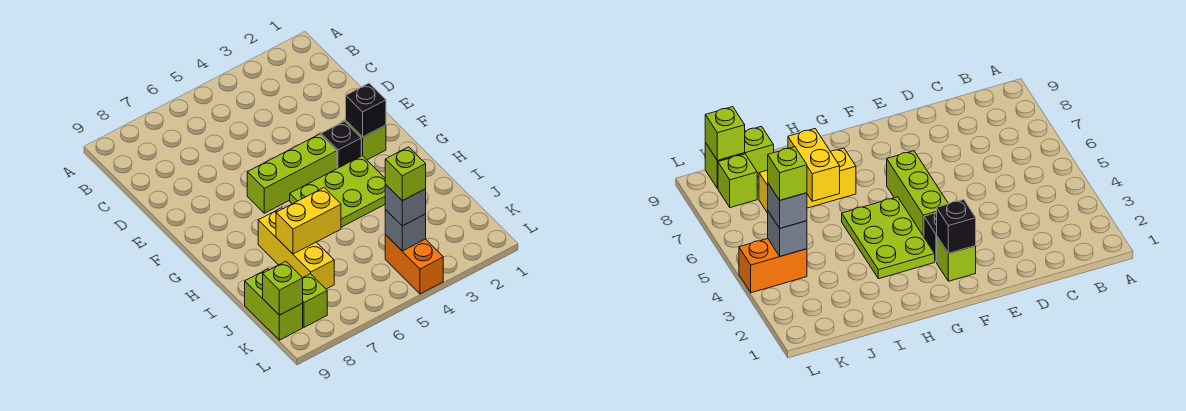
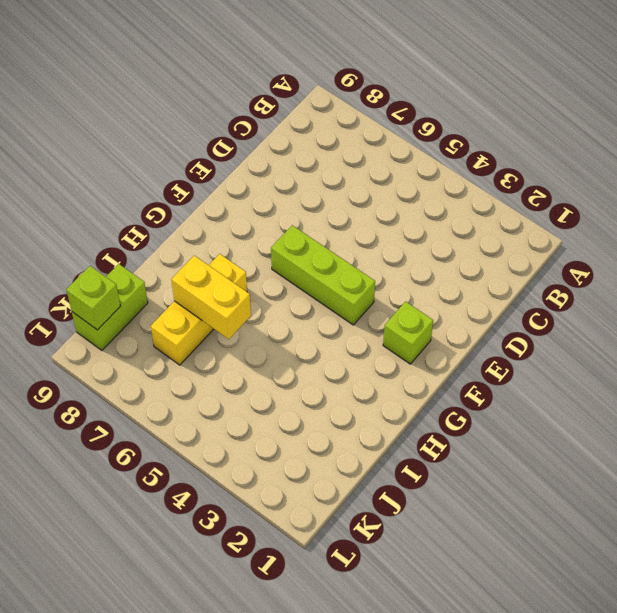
none -> black brick F3 level 1
none -> lime plate G3:H5 level 1
none -> orange brick K4:L4 level 1

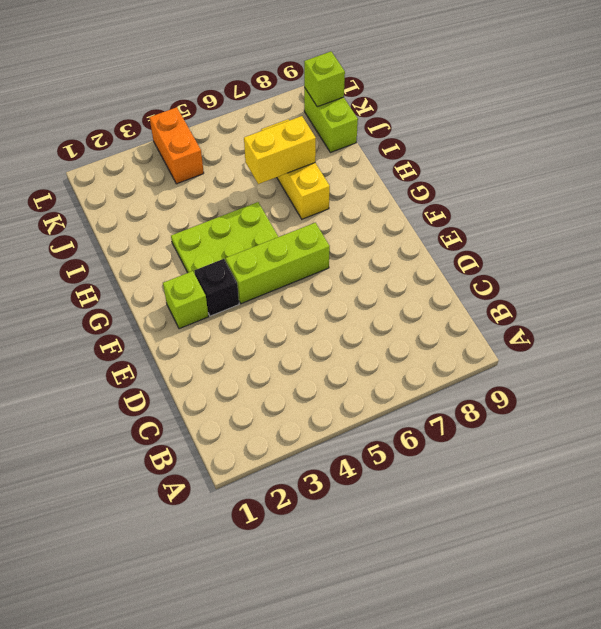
none -> lime brick K8 level 1
none -> black brick F2 level 2
none -> grey brick K4 level 2

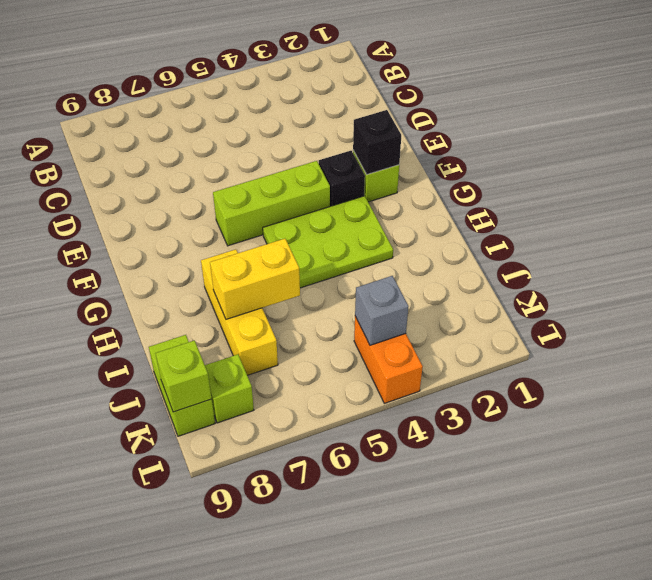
none -> grey brick K4 level 3
none -> lime brick K4 level 4

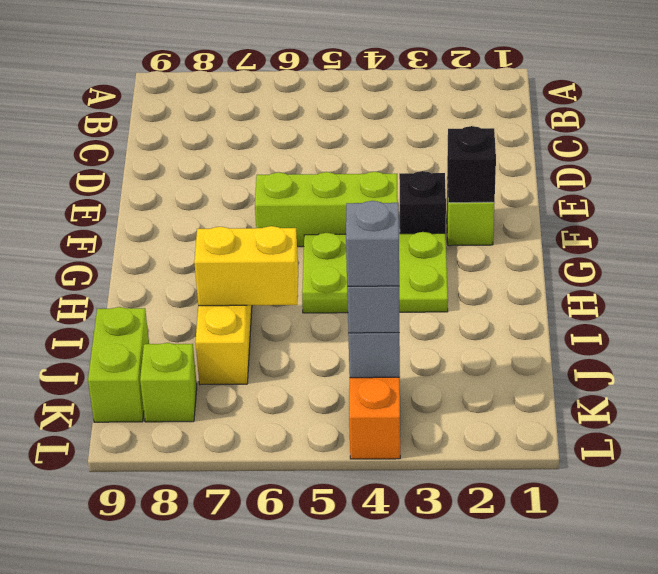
grey brick K4 level 4 -> lime brick K4 level 4
none -> lime brick K9 level 2

